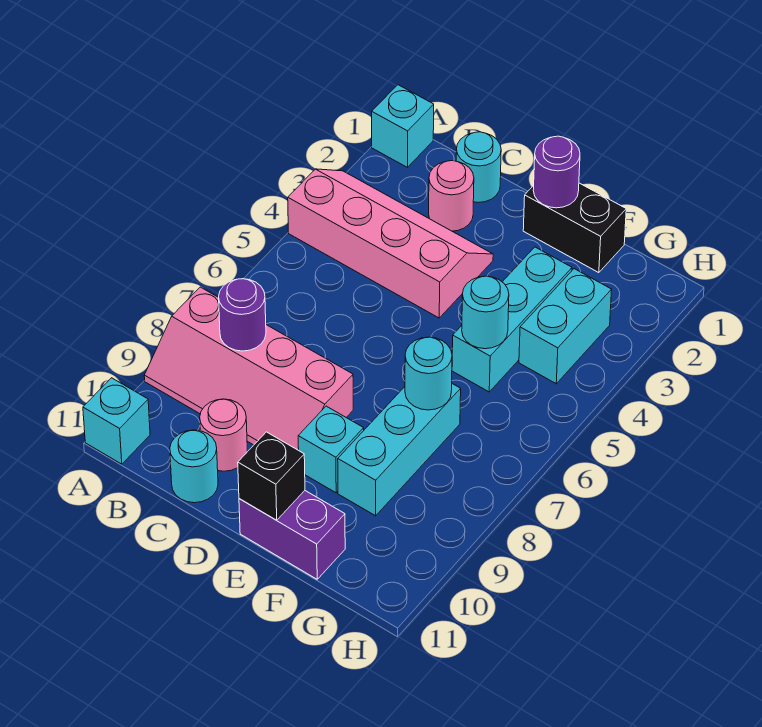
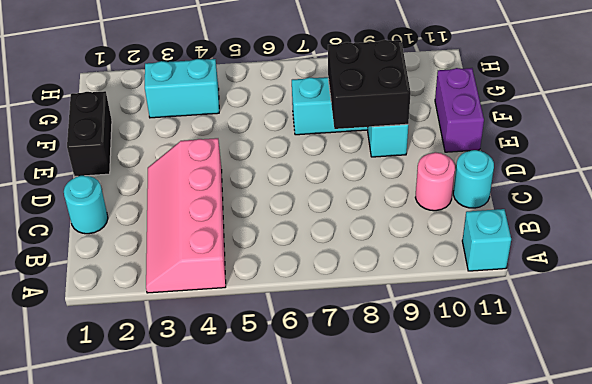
black brick E8:F9 level 2 -> none
none -> cyan brick A1 level 1
none -> pink slope A8:D9 level 1 top 8
none -> pink round brick C2 level 1

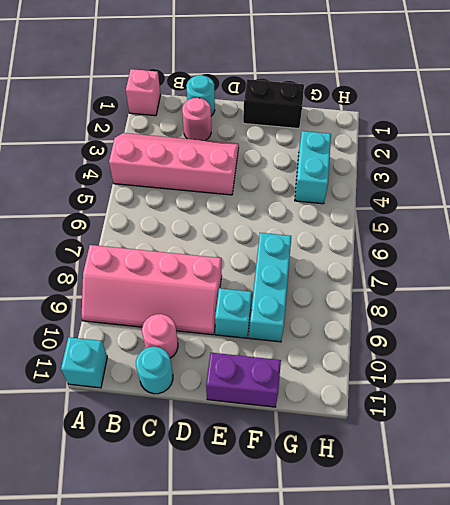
pink brick A1 level 1 -> cyan brick A1 level 1
none -> cyan brick F3:F5 level 1
none -> purple round brick B8 level 2
none -> purple round brick E1 level 2

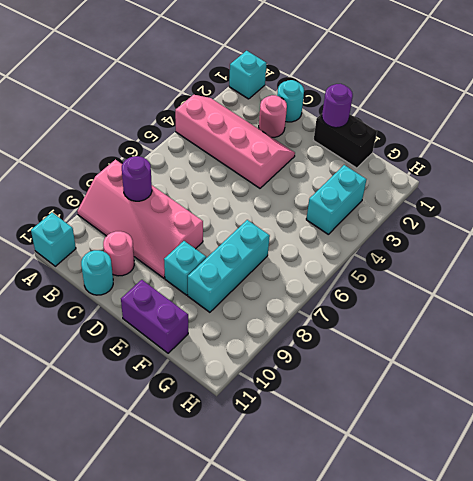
none -> cyan brick F3:F5 level 1
none -> black brick E11 level 2
none -> cyan round brick F5 level 2

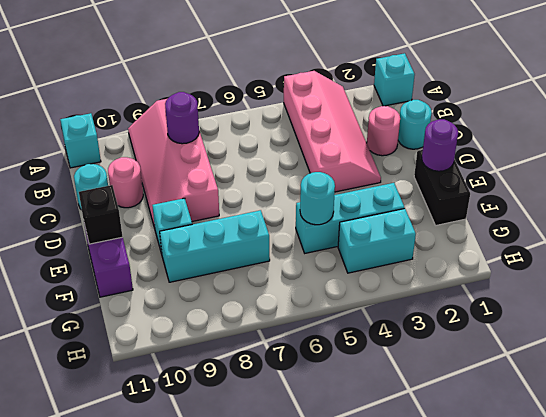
none -> cyan round brick F7 level 2

